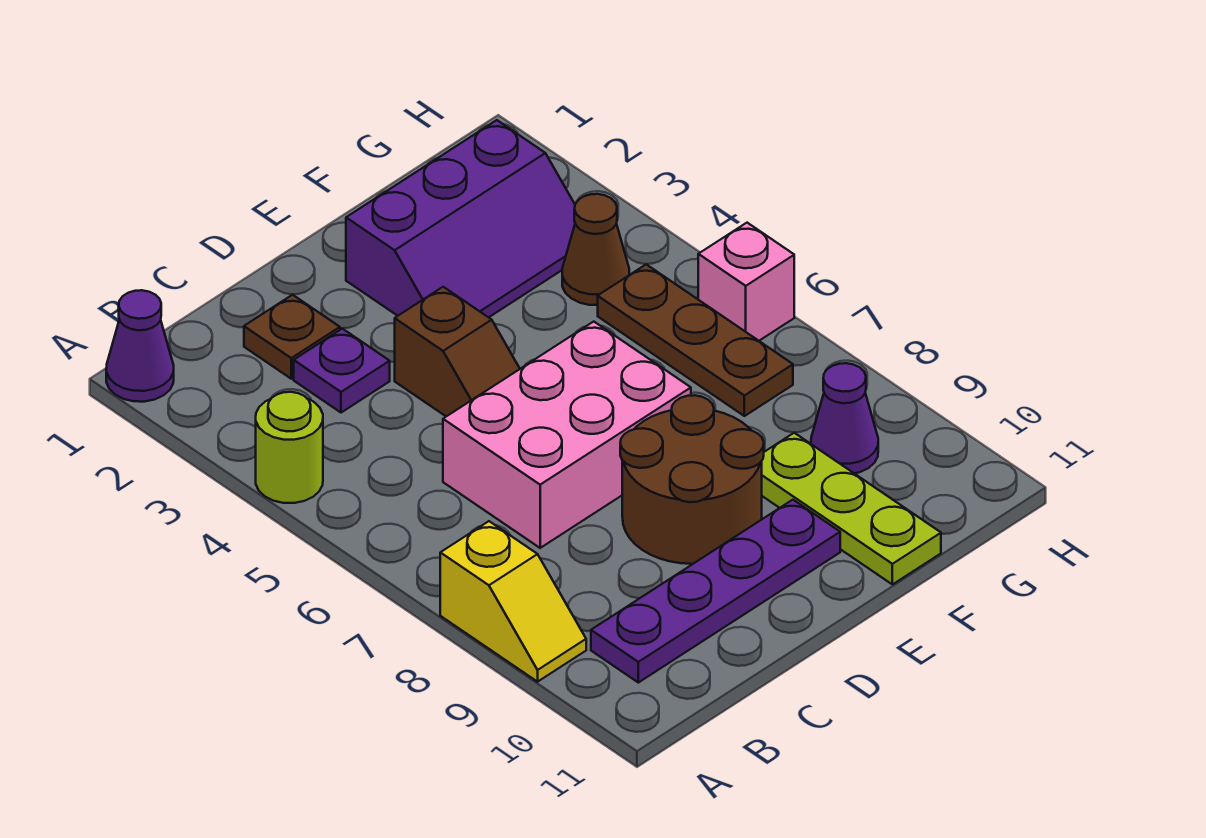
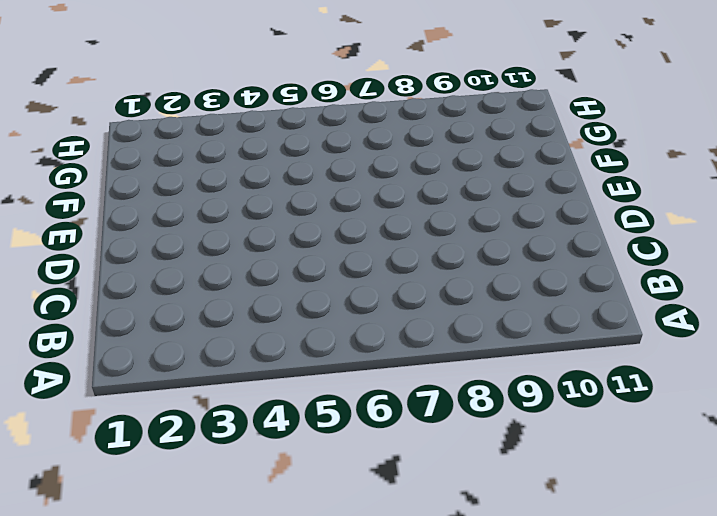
none -> purple cone A1 level 1
none -> lime round brick A4 level 1
none -> yellow slope A8:A9 level 1 top 8

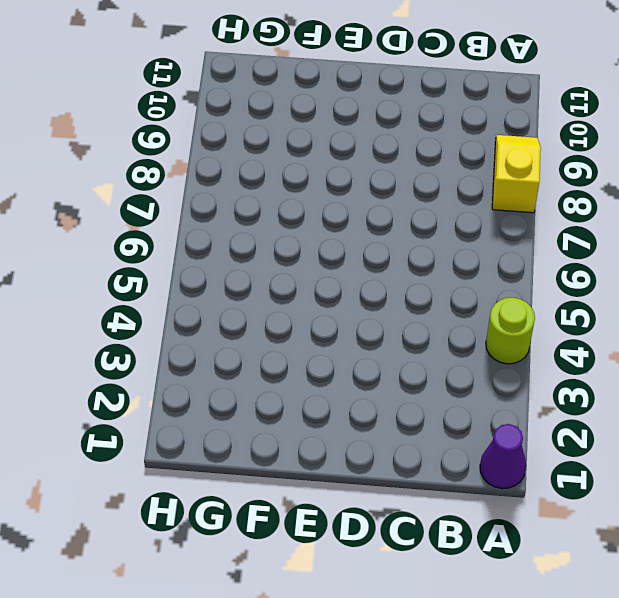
none -> purple plate B10:E10 level 1
none -> brown plate C2 level 1
none -> purple plate C3 level 1

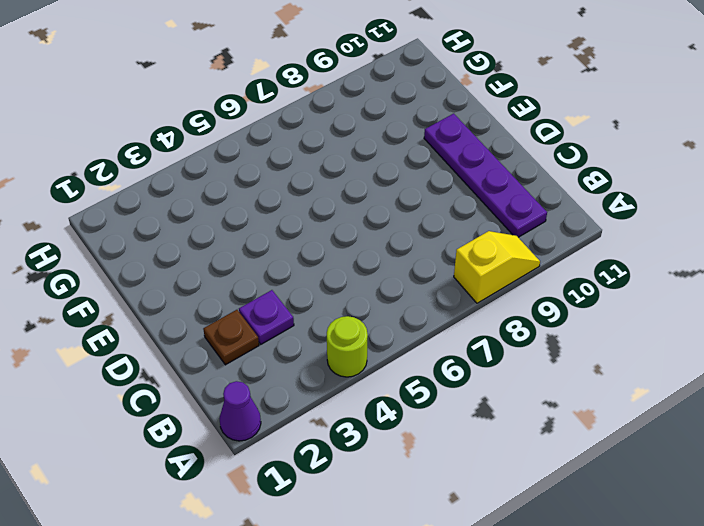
none -> pink brick C6:E7 level 1
none -> brown slope D4:D5 level 1 top 4
none -> brown round brick D8:E9 level 1

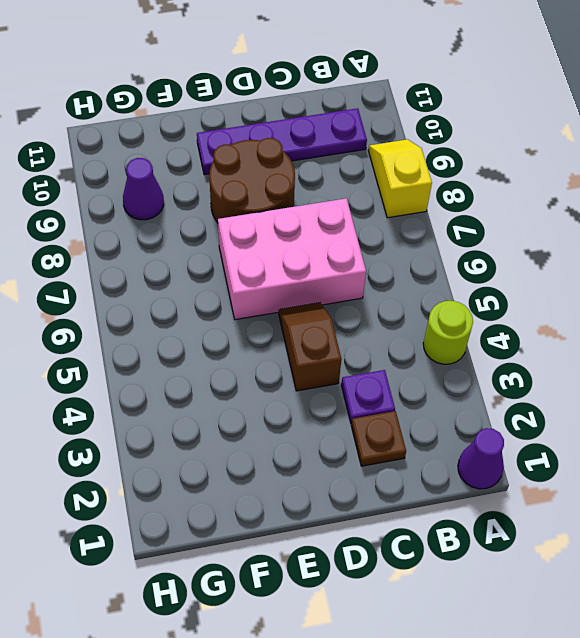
none -> purple slope E2:G3 level 1 top 2
none -> lime plate F9:F11 level 1
none -> brown cone G4 level 1

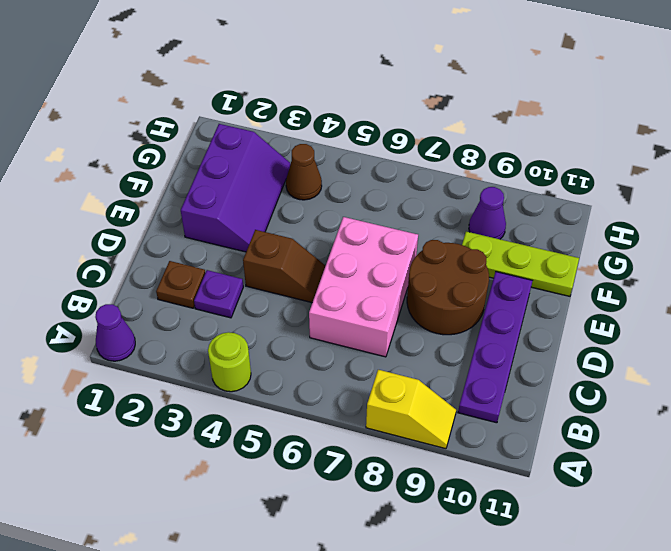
none -> brown plate G5:G7 level 1
none -> pink brick H6 level 1

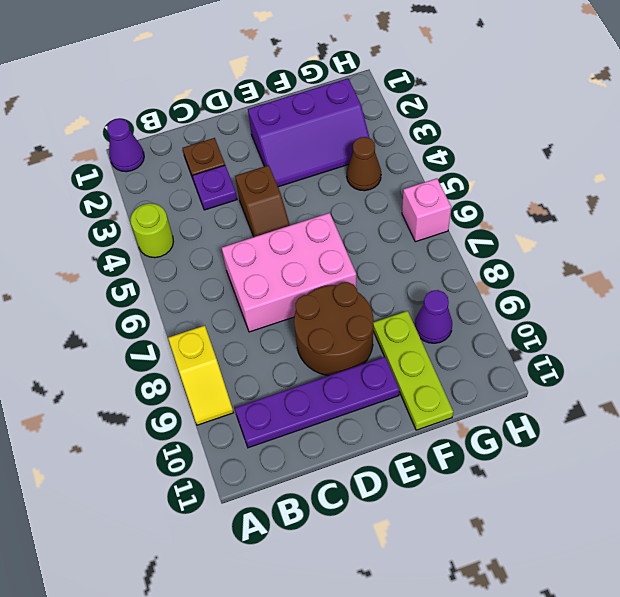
none -> brown plate G5:G7 level 1

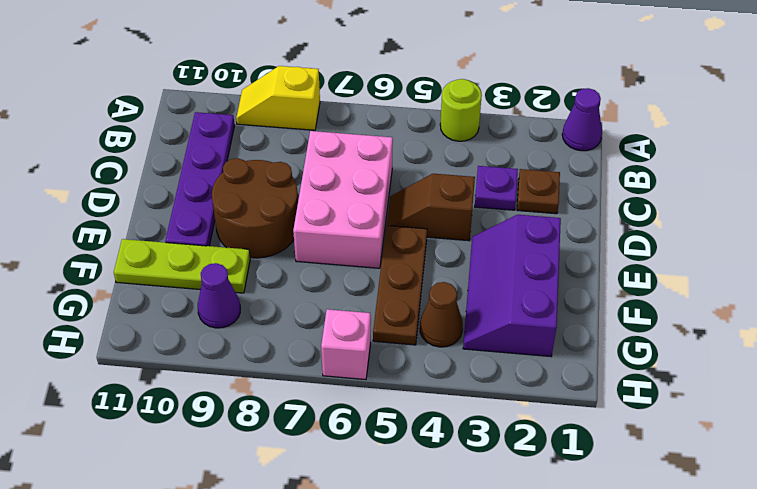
brown plate E5:G5 level 1 -> brown plate G5:G7 level 1

